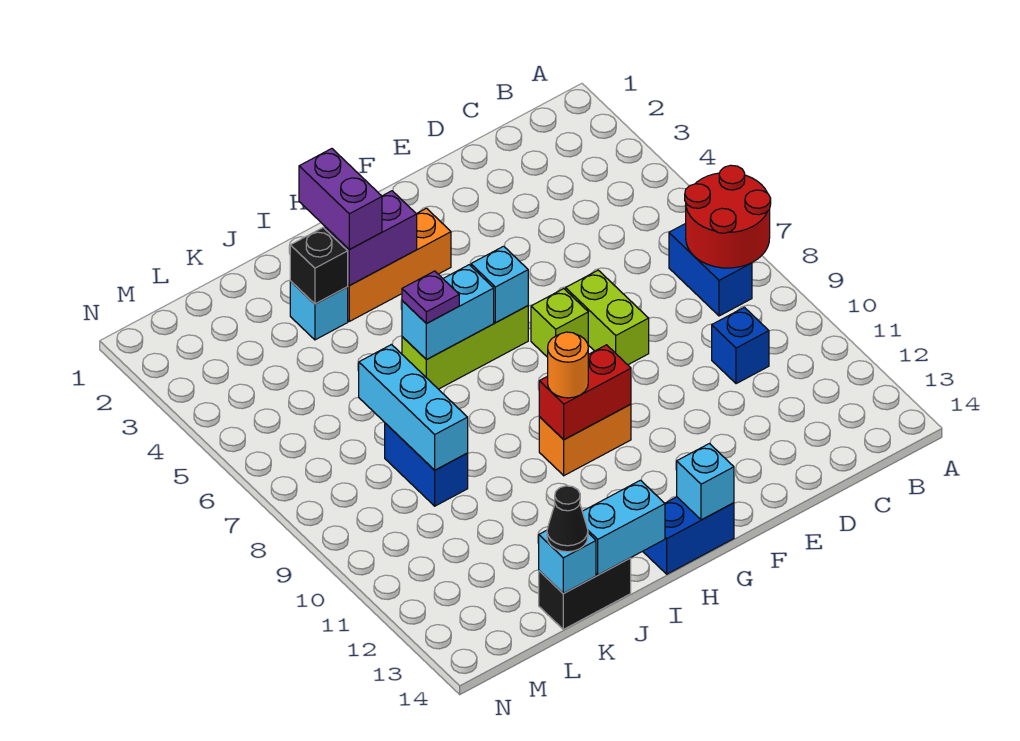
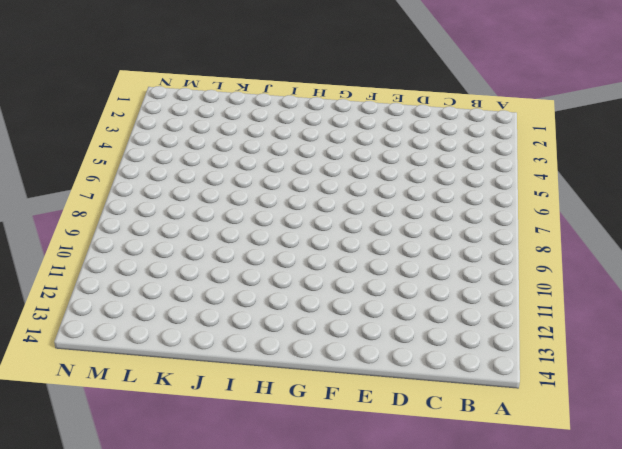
none -> blue brick B7:B8 level 1
none -> blue brick C10 level 1
none -> lime brick E7:E8 level 1

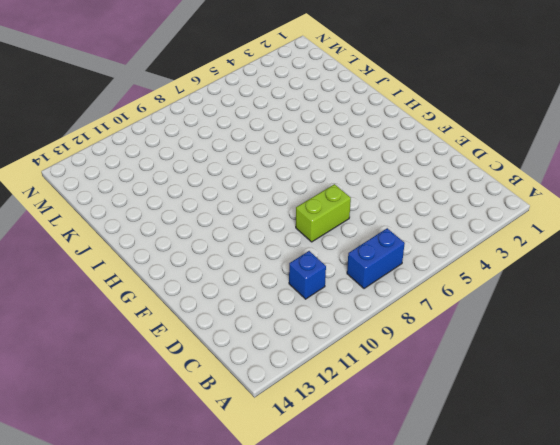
none -> lime brick F7 level 1
none -> orange brick G3:I3 level 1
none -> lime brick G6:I6 level 1

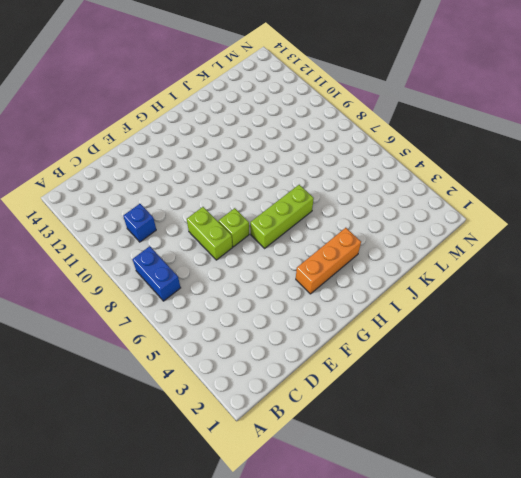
none -> orange brick G10:H10 level 1
none -> blue brick G14:H14 level 1
none -> cyan brick J3 level 1

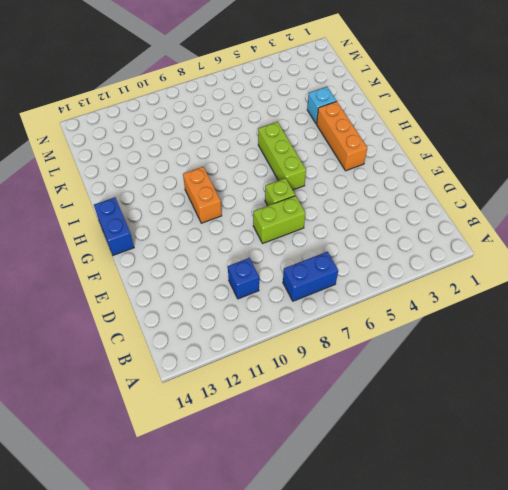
none -> black brick J14:K14 level 1
none -> blue brick K8:K9 level 1
none -> red round brick A7:B8 level 2

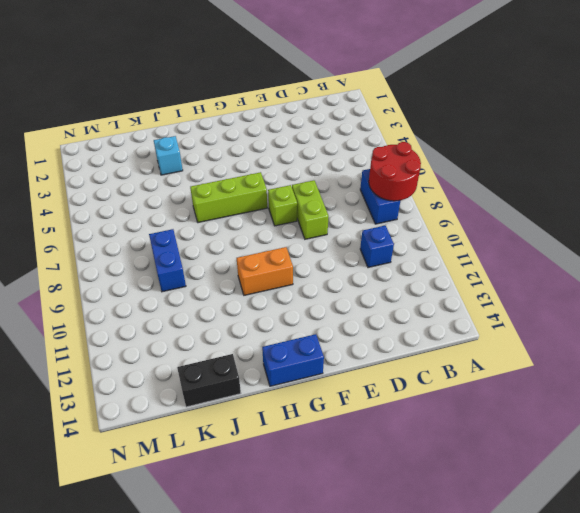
none -> orange brick G3:I3 level 1
none -> cyan brick G6 level 2
none -> red brick G10:H10 level 2

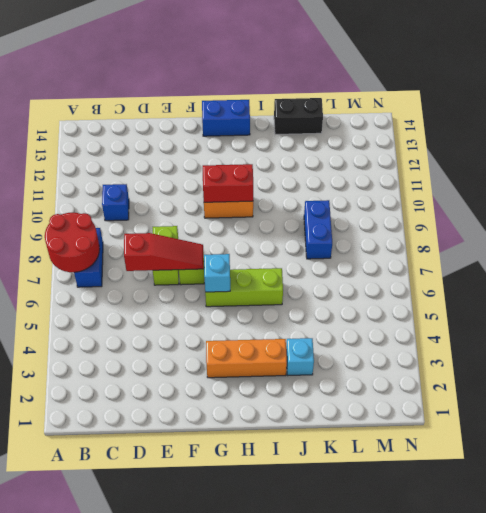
red slope D7:F7 level 2 top D -> none
none -> cyan brick G14 level 2
none -> purple brick H3:I3 level 2
none -> cyan brick H6:I6 level 2

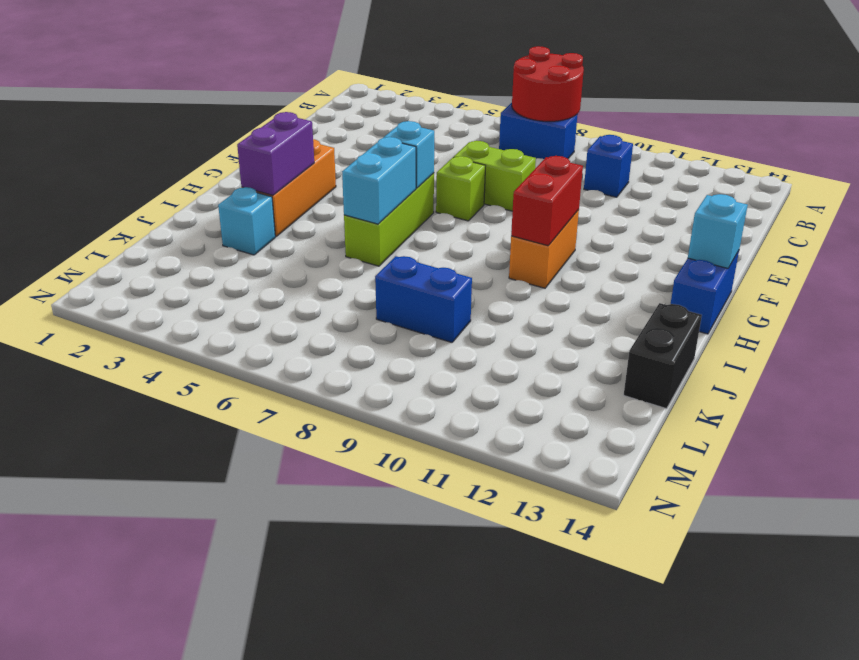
none -> cyan brick I14:J14 level 2
none -> black brick J3 level 2
none -> cyan brick K7:K9 level 2

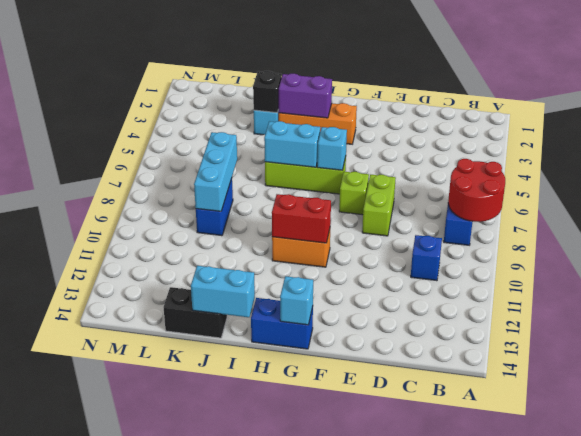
none -> cyan brick K14 level 2
none -> orange round brick H10 level 3
none -> purple brick I2:I3 level 3

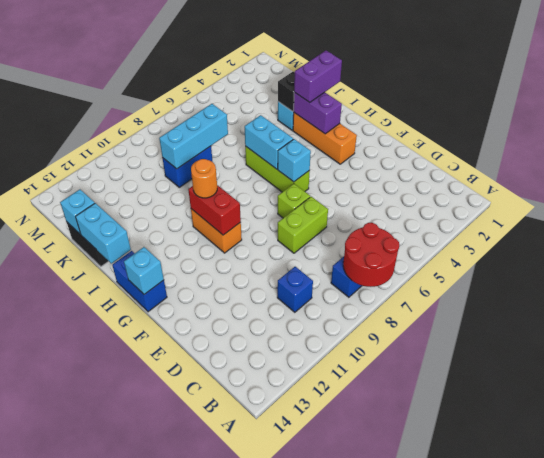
none -> purple plate I6 level 3
none -> black cone K14 level 3

